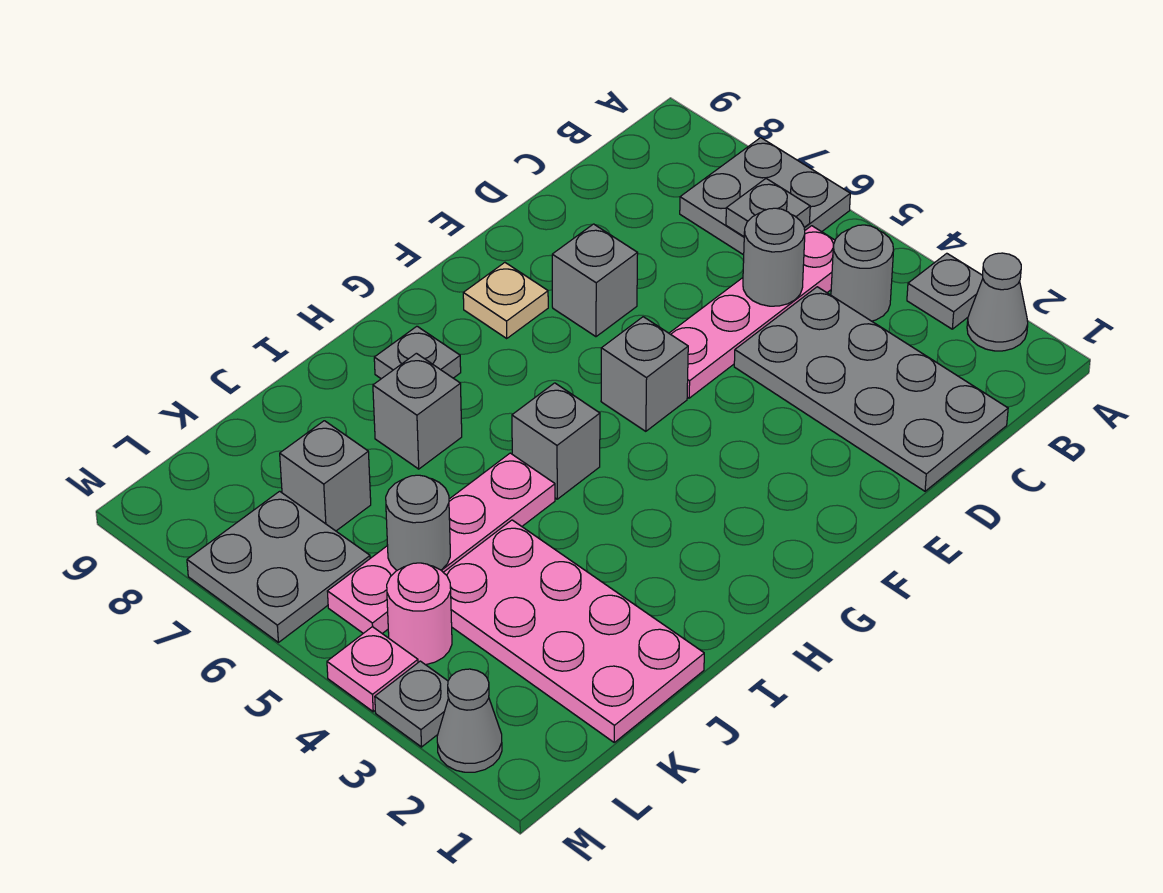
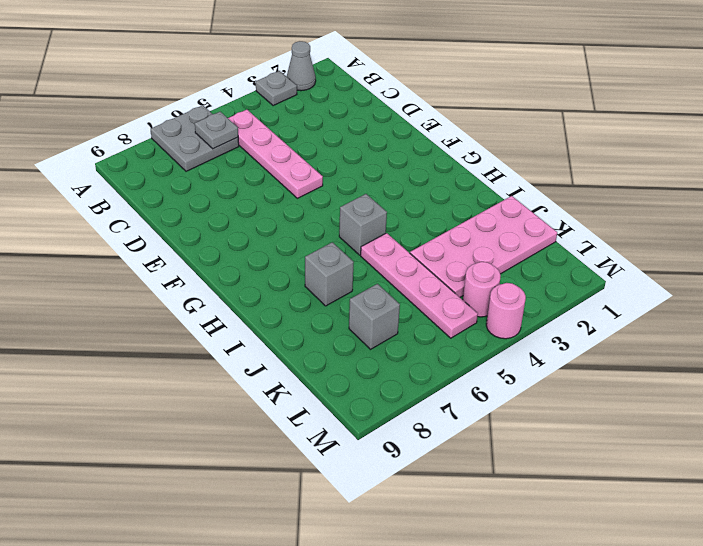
pink round brick M4 level 1 -> pink plate M4 level 1
none -> grey round brick B4 level 1
none -> grey plate C1:D4 level 1
none -> grey brick E7 level 1

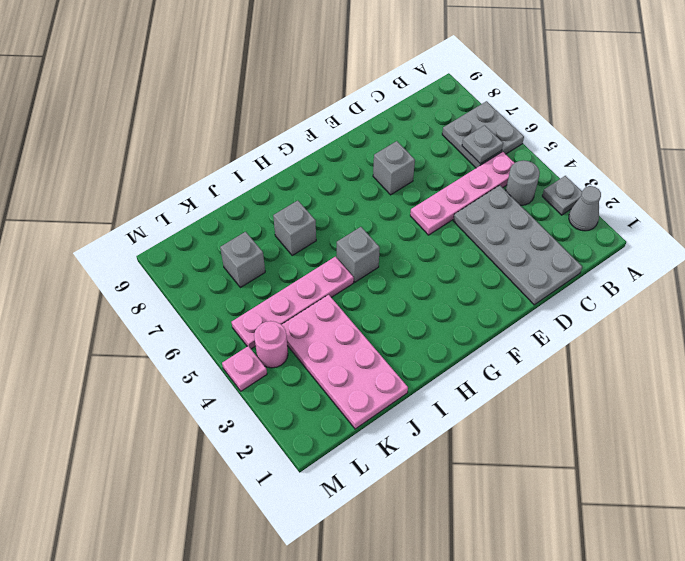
none -> grey brick F5 level 1
none -> tan plate F8 level 1
none -> grey plate H8 level 1

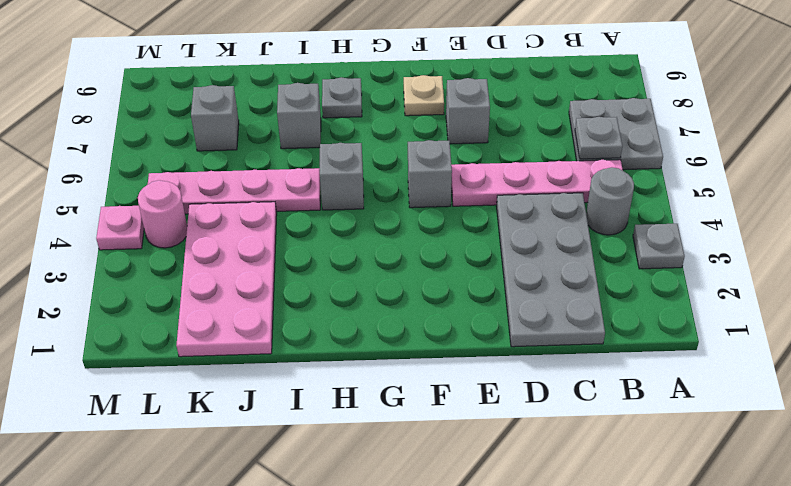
none -> grey cone A2 level 1
none -> grey plate L6:M7 level 1
none -> grey cone M2 level 1

